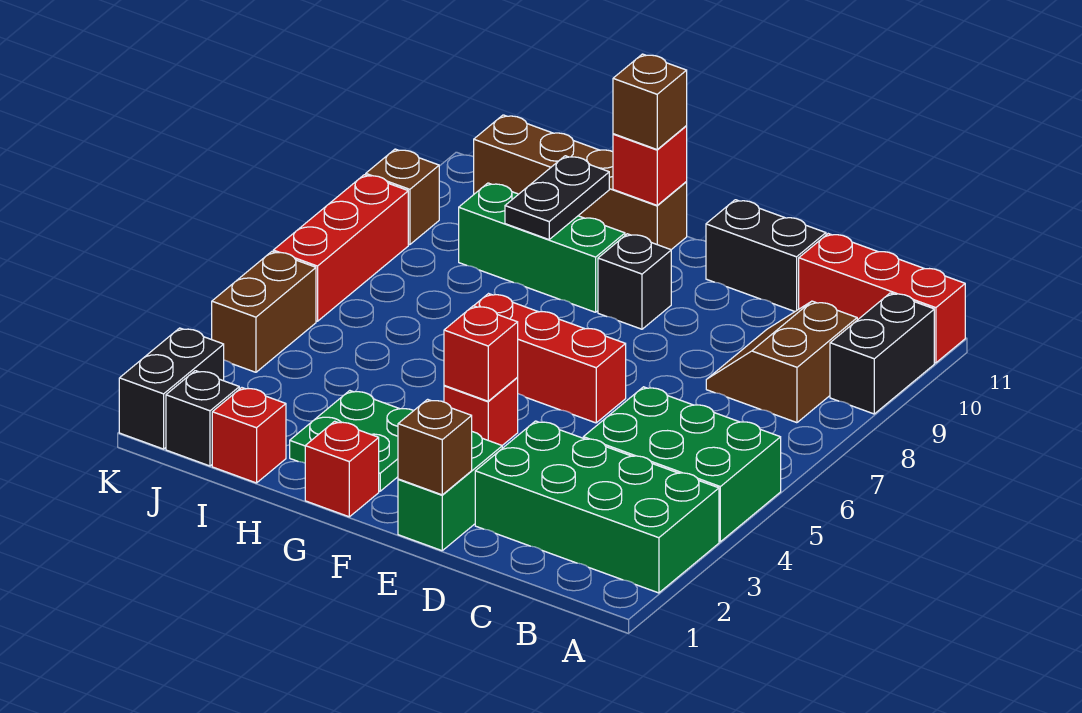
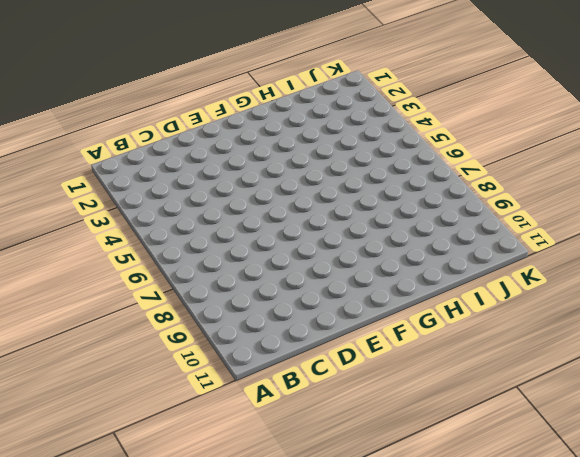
none -> green brick A2:D3 level 1
none -> green brick A4:C5 level 1
none -> black brick A9:A10 level 1

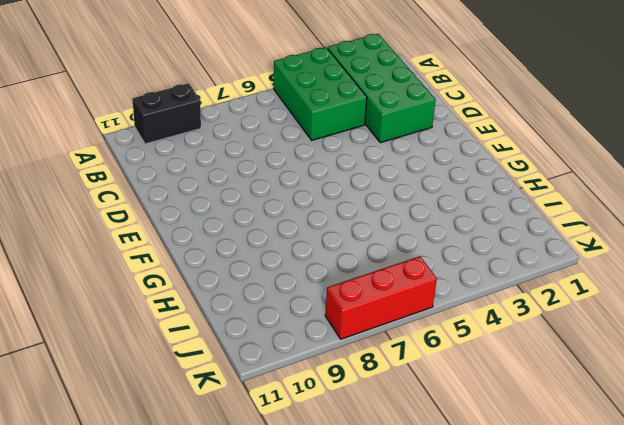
none -> red brick A11:C11 level 1
none -> brown slope B8:C9 level 1 top B
none -> black brick D11:E11 level 1

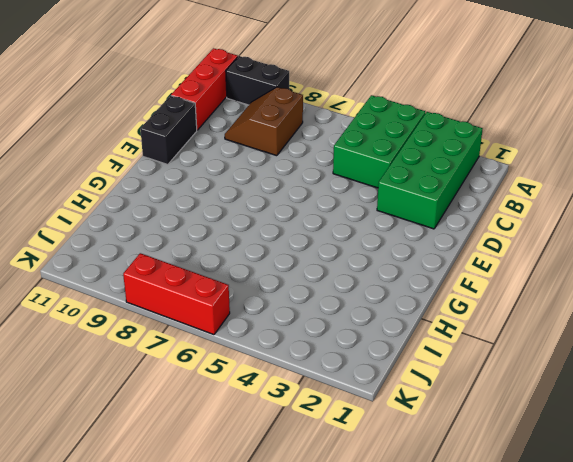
brown slope B8:C9 level 1 top 8 -> brown slope B8:C9 level 1 top B
none -> green brick E1:E2 level 1
none -> red brick E6:G6 level 1
none -> red brick F4 level 1

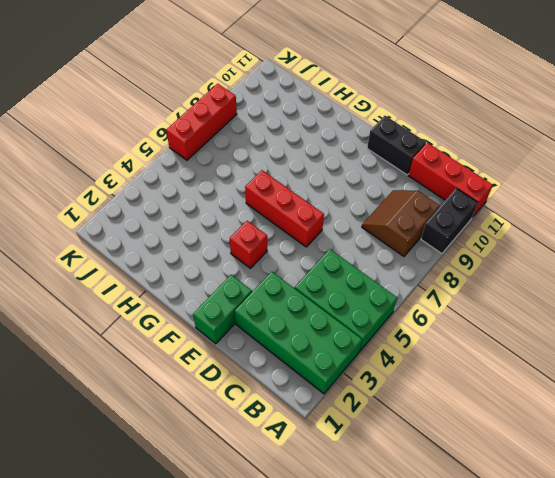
none -> black brick F9 level 1
none -> red brick G1 level 1
none -> green plate G2:H3 level 1

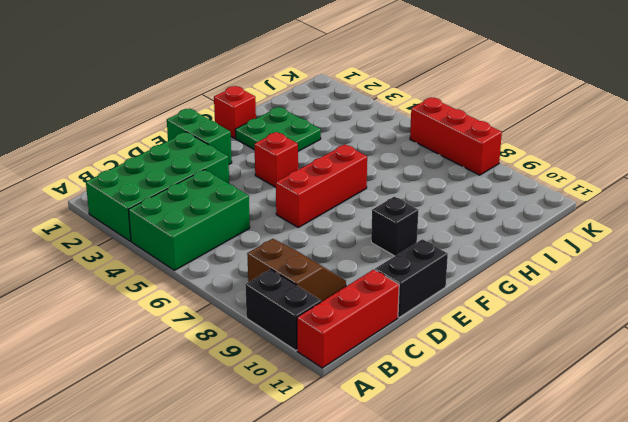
none -> green brick G9:I9 level 1
none -> brown brick G11:J11 level 1
none -> red brick I1 level 1

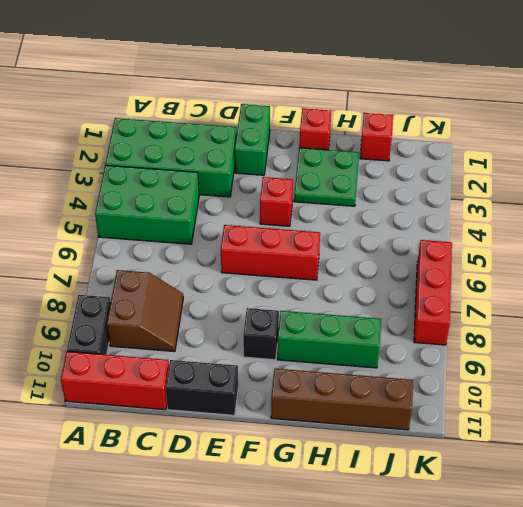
none -> black brick J1 level 1
none -> black brick K1:K2 level 1
none -> brown brick K4:K5 level 1

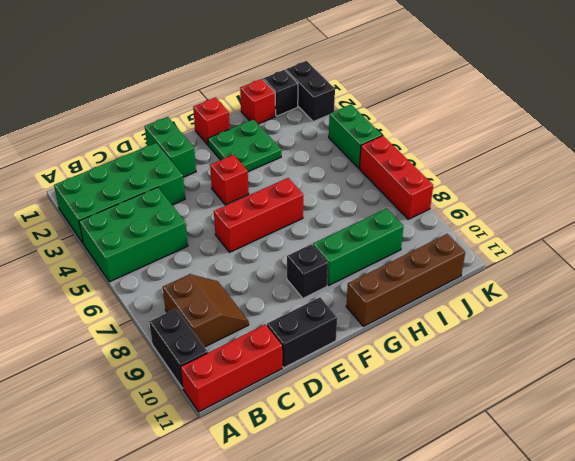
green brick K4:K5 level 1 -> brown brick K4:K5 level 1
none -> brown brick K9 level 1
none -> brown brick E1 level 2
none -> red brick F4 level 2

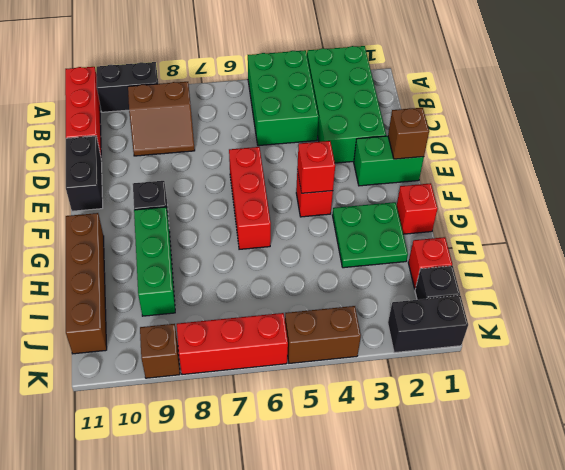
none -> red brick G11 level 2
none -> black plate H9:H10 level 2
none -> brown brick G11 level 3

